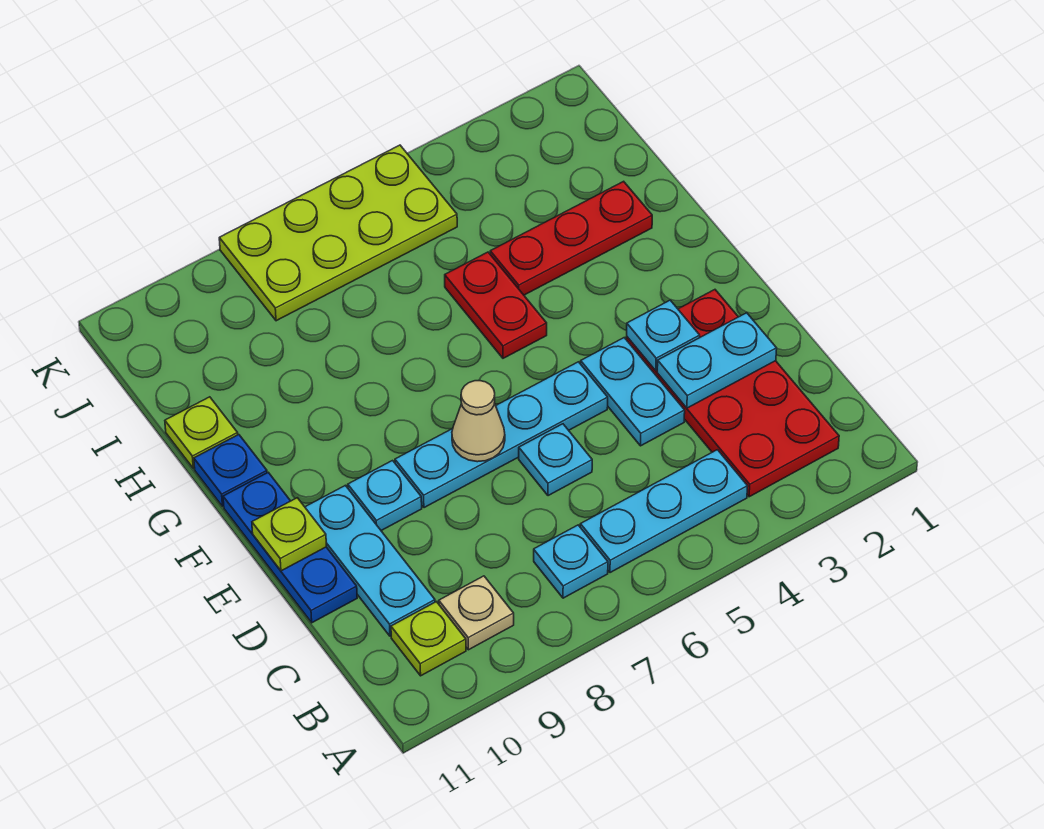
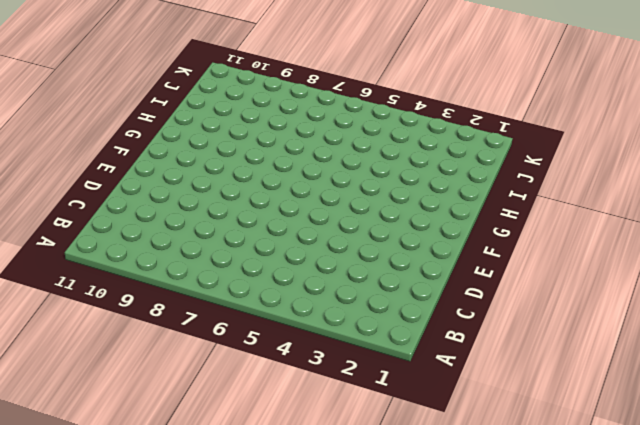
none -> red plate B2:E3 level 1
none -> cyan plate B4:B6 level 1
none -> cyan plate B7 level 1

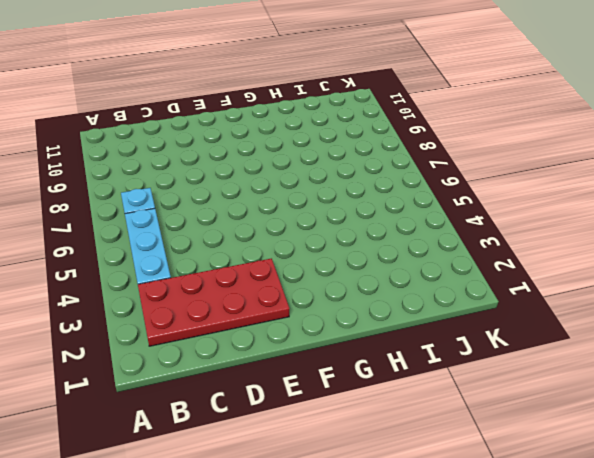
none -> tan plate B9 level 1
none -> lime plate B10 level 1
none -> cyan plate C10:E10 level 1

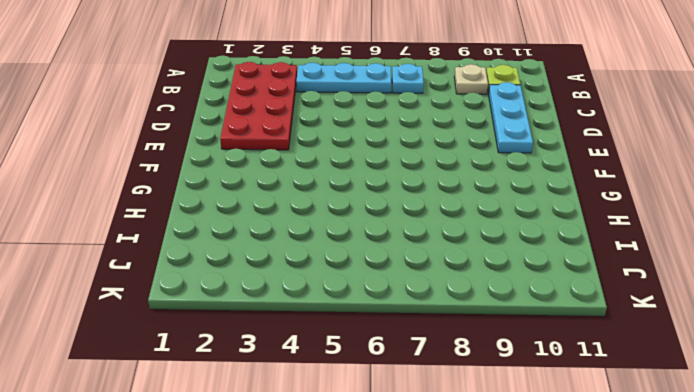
none -> cyan plate D4:E4 level 1
none -> cyan plate D6 level 1
none -> blue plate D11:F11 level 1

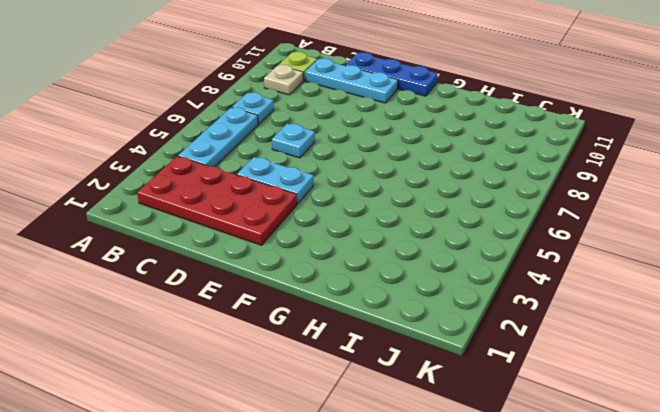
none -> cyan plate E5:E8 level 1
none -> cyan plate E9 level 1
none -> red plate G5:H5 level 1

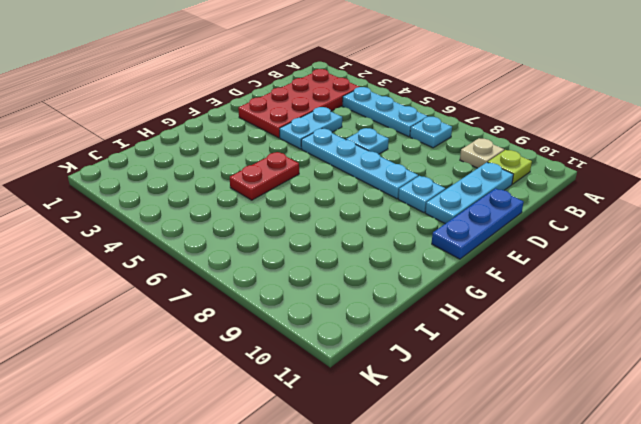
none -> blue plate G11 level 1
none -> red plate H2:H4 level 1
none -> lime plate H11 level 1

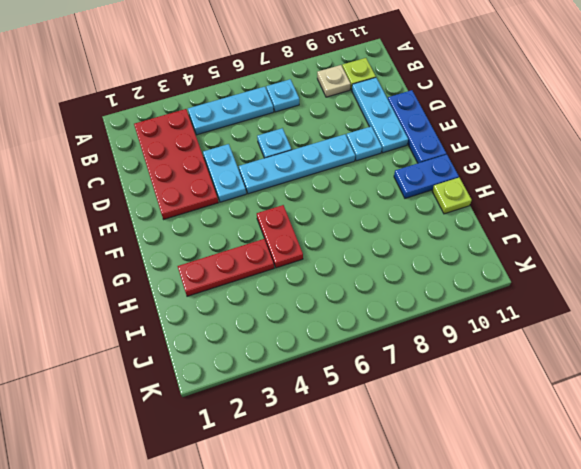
blue plate G10:G11 level 1 -> blue plate G11 level 1
none -> lime plate J5:K8 level 1
none -> cyan plate D2:D3 level 2
none -> cyan plate E3 level 2

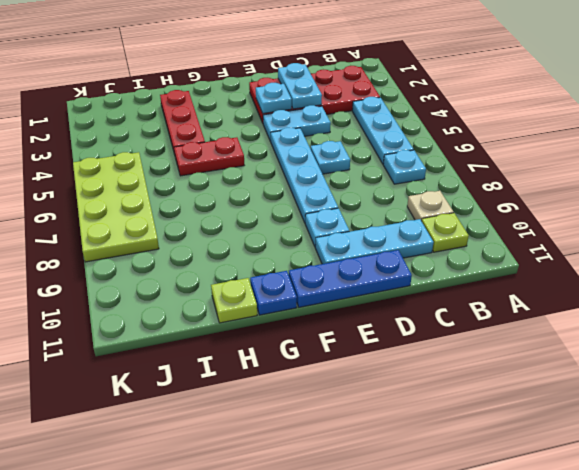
none -> tan cone E7 level 2
none -> lime plate E11 level 2

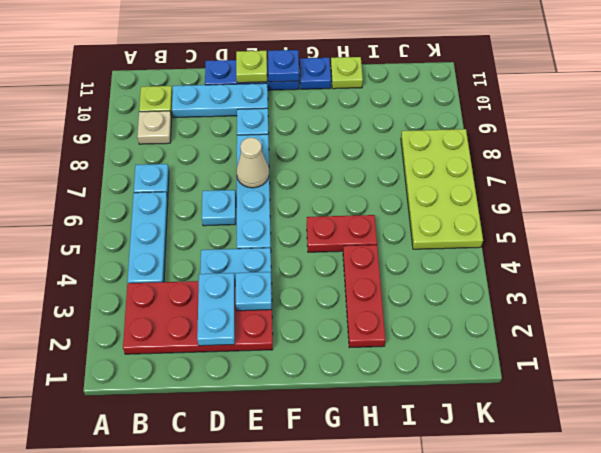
blue plate F11 level 2 -> none

